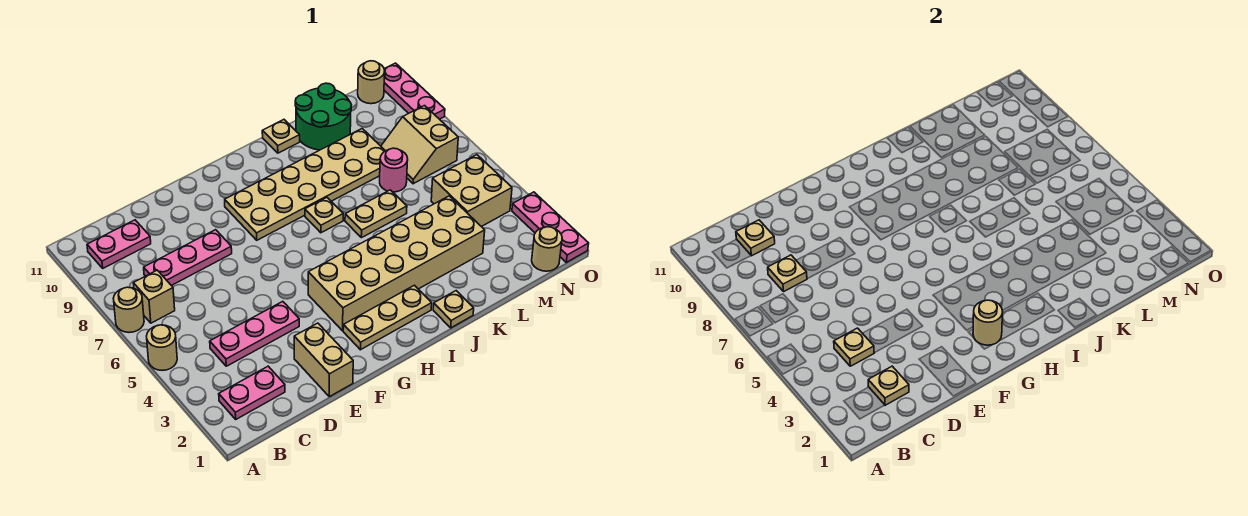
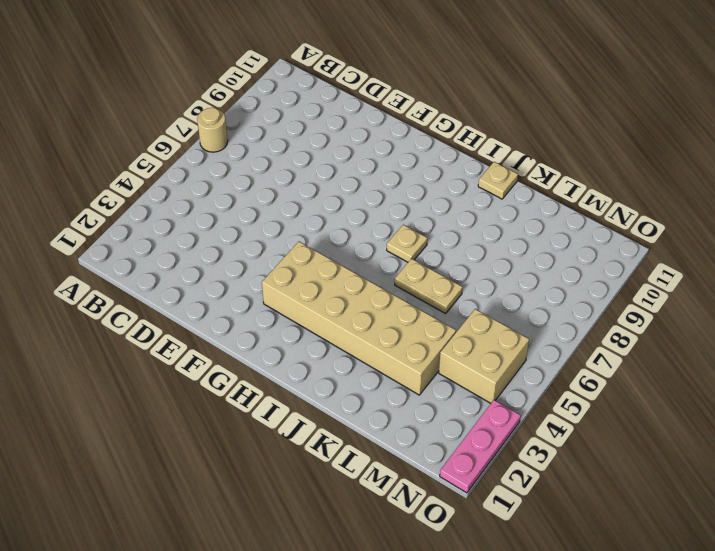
none -> tan round brick A5 level 1
none -> pink plate B2:C2 level 1
none -> tan brick B7 level 1

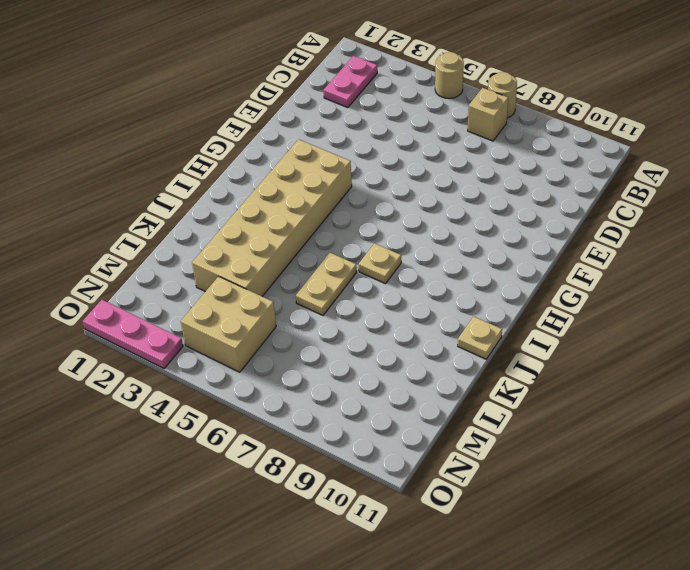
none -> pink plate B10:C10 level 1
none -> pink plate C4:E4 level 1
none -> pink plate C8:E8 level 1

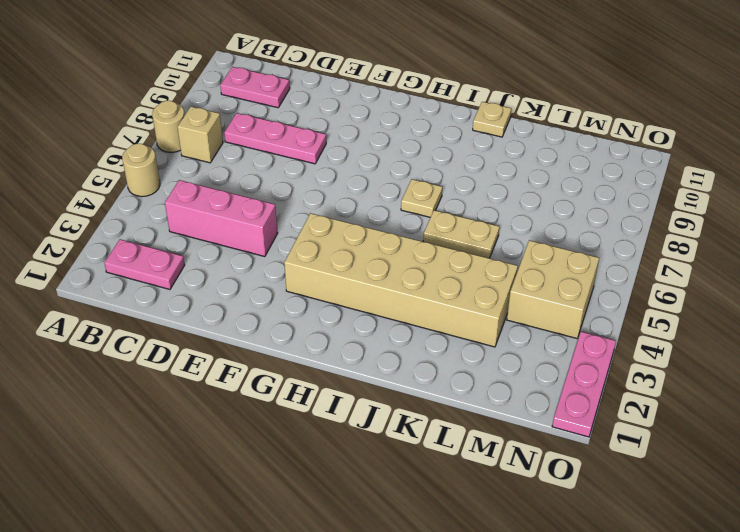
pink brick C4:E4 level 1 -> pink plate C4:E4 level 1
none -> tan brick E1:E2 level 1
none -> tan plate G2:I2 level 1
none -> tan plate G8:L9 level 1

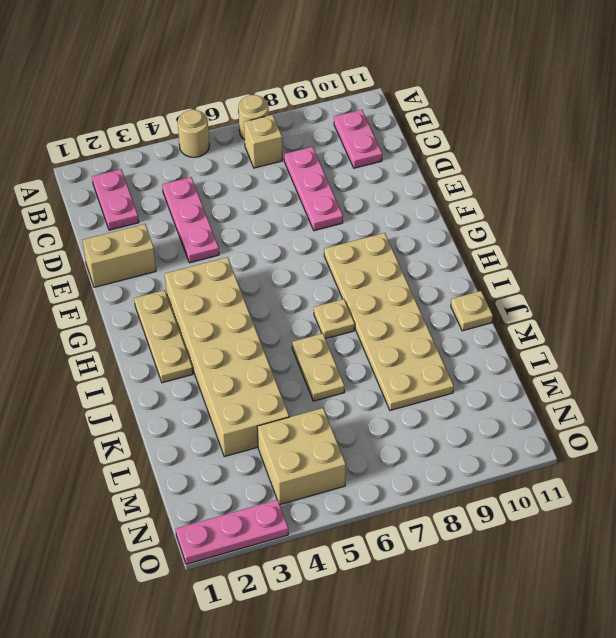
none -> tan plate J1 level 1
none -> green round brick K10:L11 level 1
none -> pink round brick L7 level 1

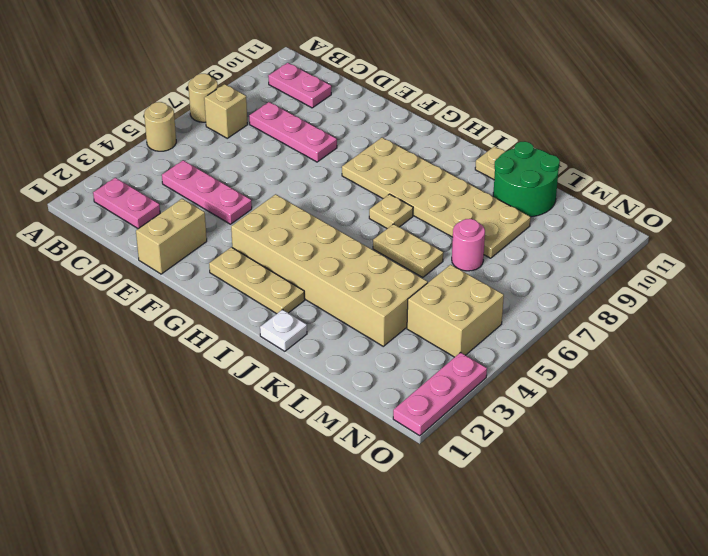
white plate J1 level 1 -> tan plate J1 level 1
none -> tan slope M7:N8 level 1 top N
none -> tan round brick N1 level 1
none -> tan round brick N11 level 1

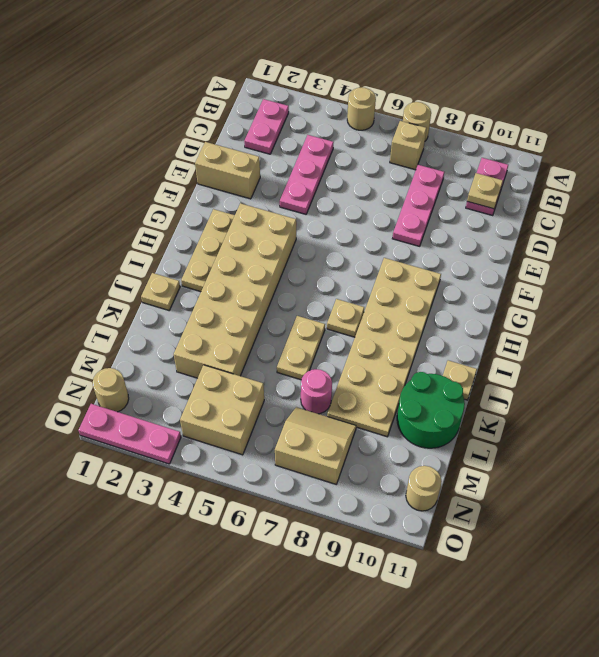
none -> pink plate O9:O11 level 1
none -> tan plate C2 level 2
none -> tan plate C4 level 2

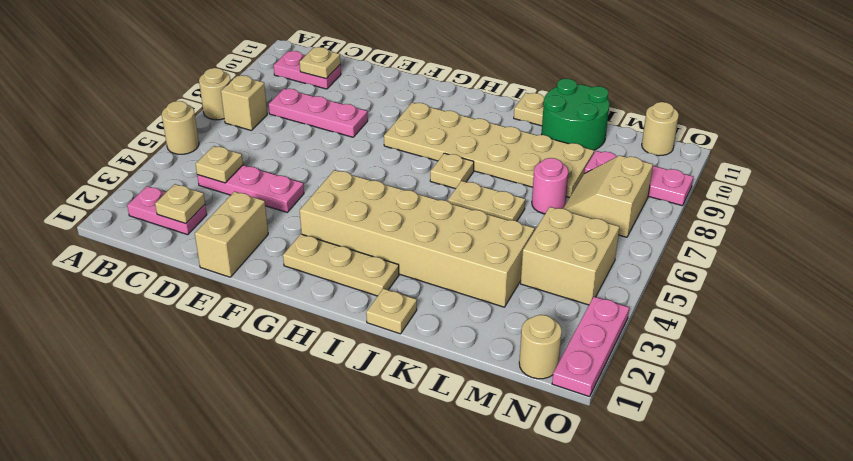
pink plate M9:O9 level 1 -> pink plate O9:O11 level 1
none -> tan plate C8 level 2
none -> tan round brick G2 level 2

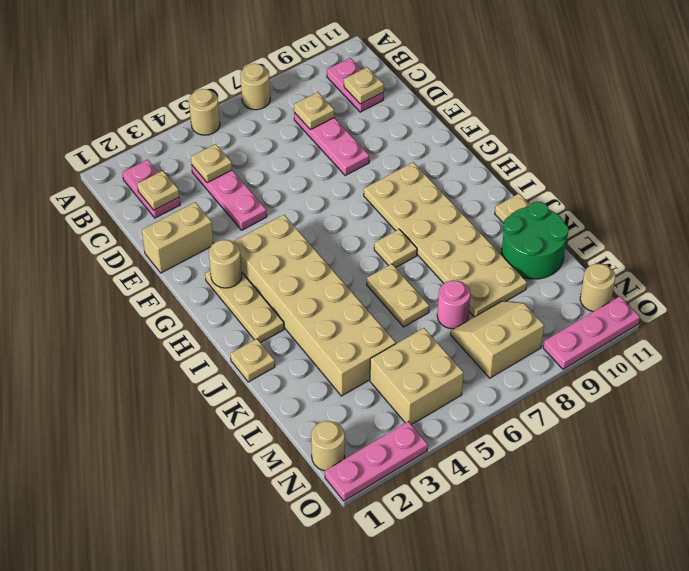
none -> tan brick B7 level 1

